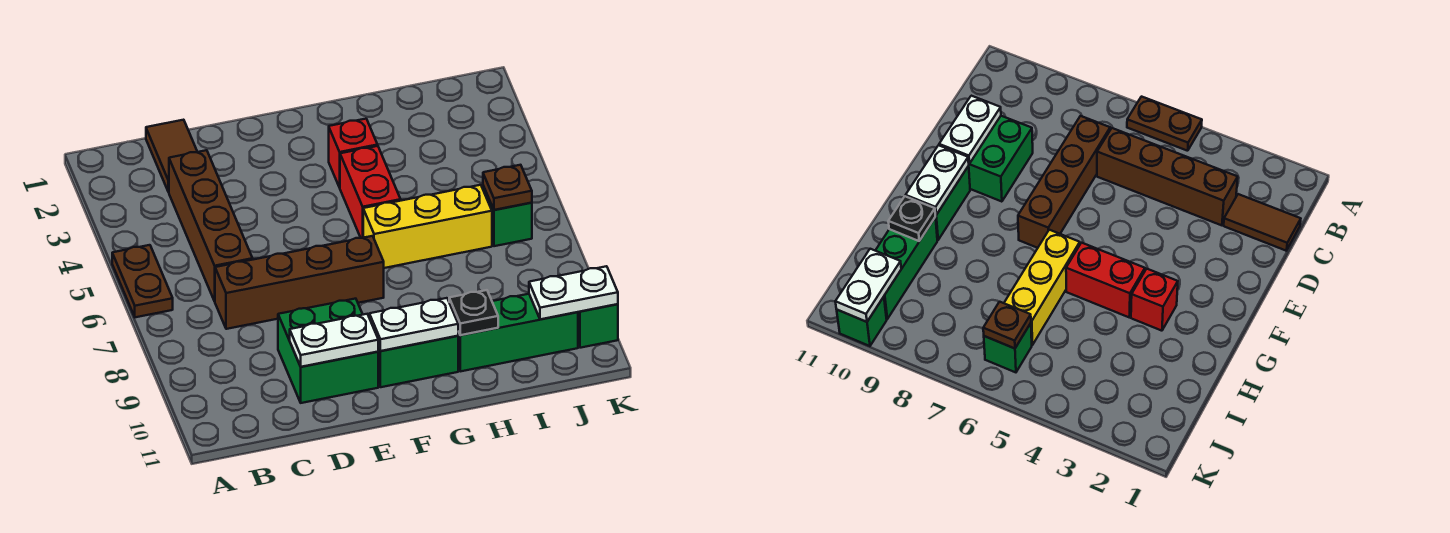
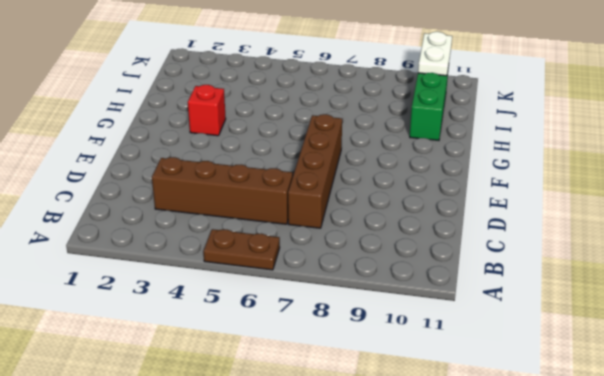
none -> brown tile C1:C2 level 1
none -> green brick D9:E10 level 1
none -> green brick F10:G10 level 1

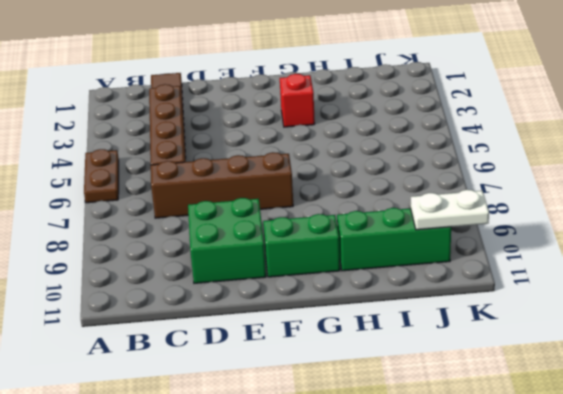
none -> red brick G4:G5 level 1
none -> yellow brick G6:I6 level 1
none -> green brick J6 level 1

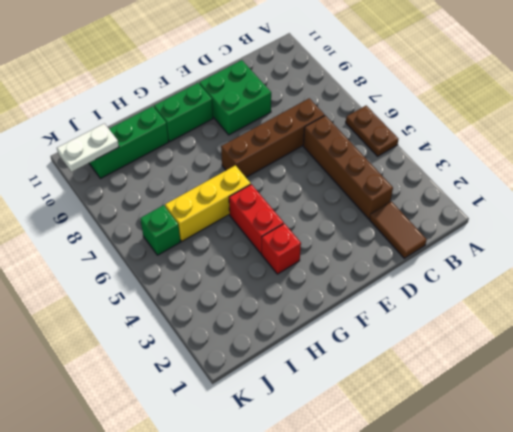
none -> green brick K10 level 1
none -> white plate D10:E10 level 2
none -> white plate F10:G10 level 2

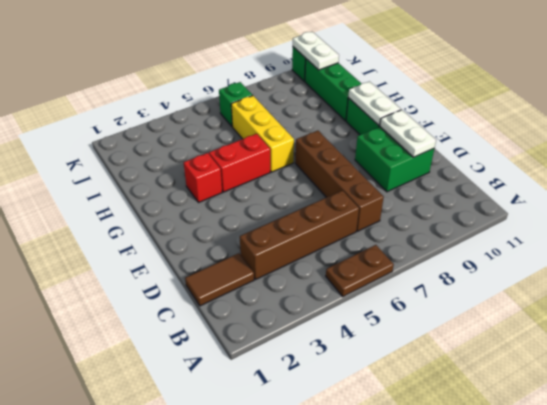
none -> black plate H10 level 2
none -> brown plate J6 level 2

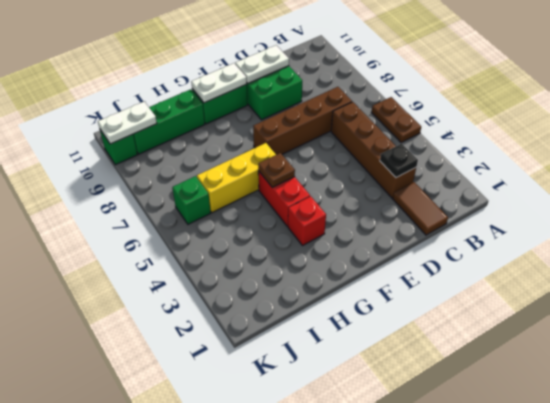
black plate C3 level 2 -> black plate H10 level 2
brown plate G5 level 2 -> brown plate J6 level 2

